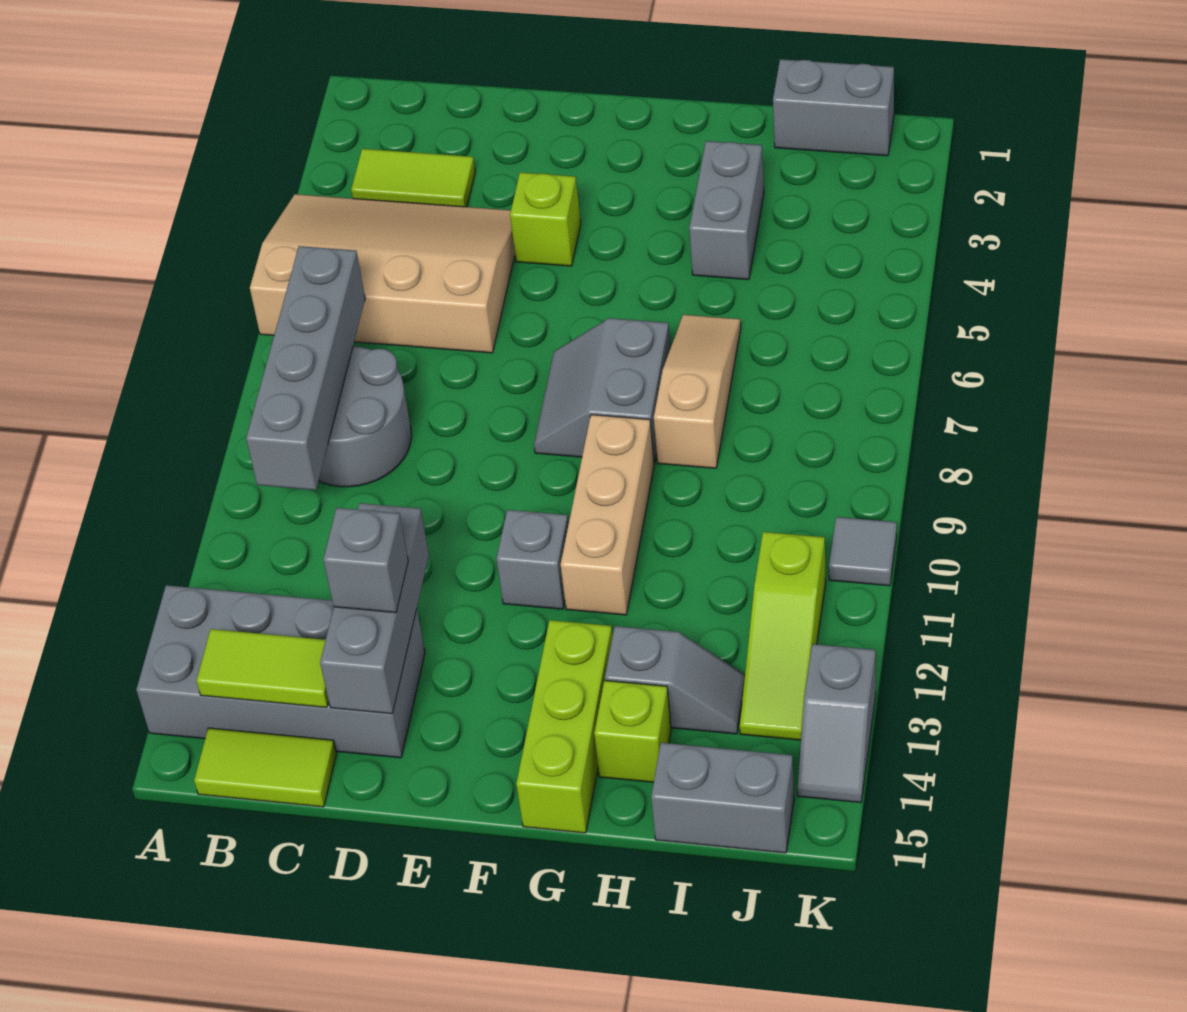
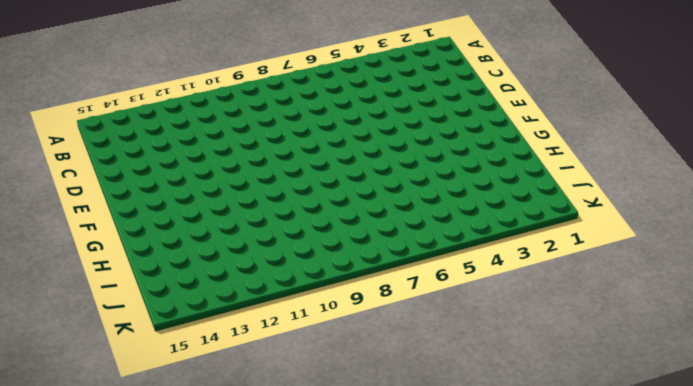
none -> tan slope A4:D6 level 1 top 6
none -> grey brick A13:D14 level 1
none -> lime tile B3:C3 level 1

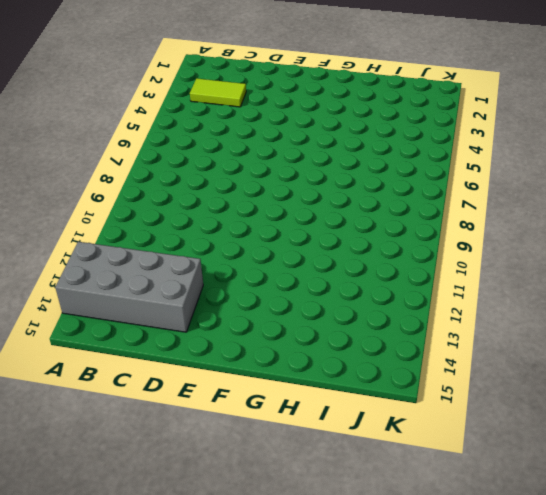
none -> tan slope A4:D6 level 1 top 6
none -> grey round brick B8:C9 level 1
none -> lime tile B15:C15 level 1

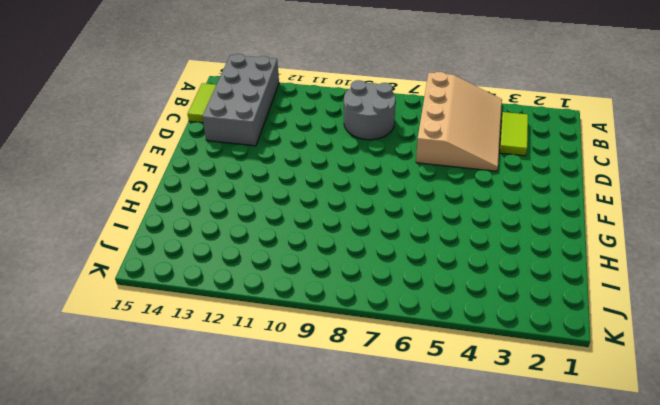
none -> lime brick E4 level 1
none -> grey slope F7:G8 level 1 top G
none -> grey brick F11 level 1

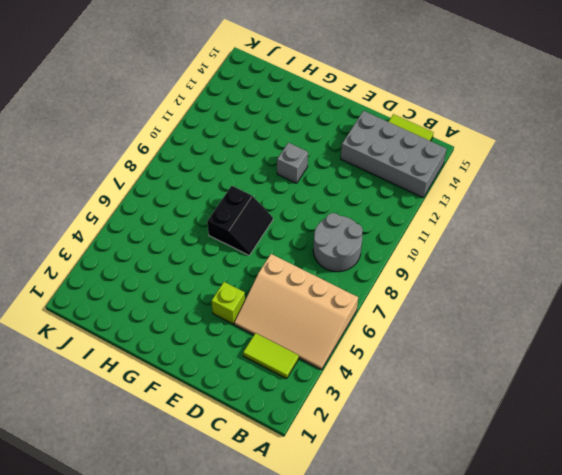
black slope F7:G8 level 1 top G -> grey slope F7:G8 level 1 top G
none -> tan brick G9:G11 level 1
none -> lime brick G13:G15 level 1
none -> grey brick H3:H4 level 1

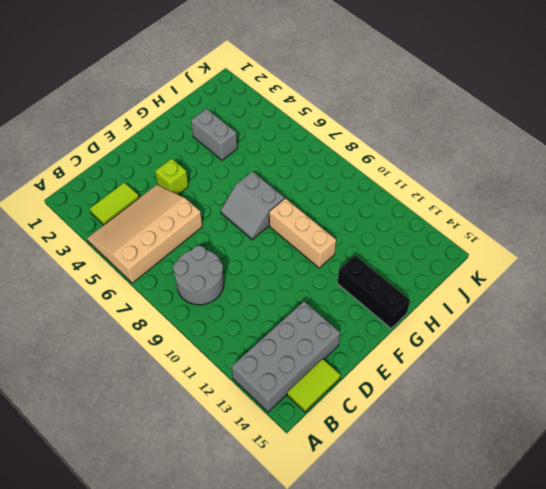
black brick G13:G15 level 1 -> lime brick G13:G15 level 1
none -> grey brick F11 level 1
none -> tan slope H6:H8 level 1 top 8
none -> grey slope H13:I13 level 1 top H

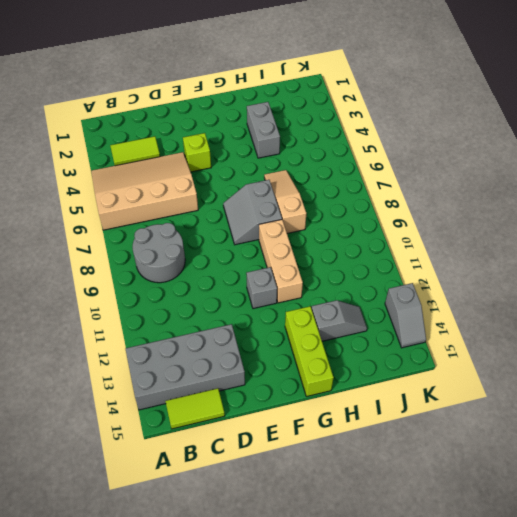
none -> lime brick H14 level 1
none -> grey brick I1:J1 level 1
none -> grey brick I15:J15 level 1

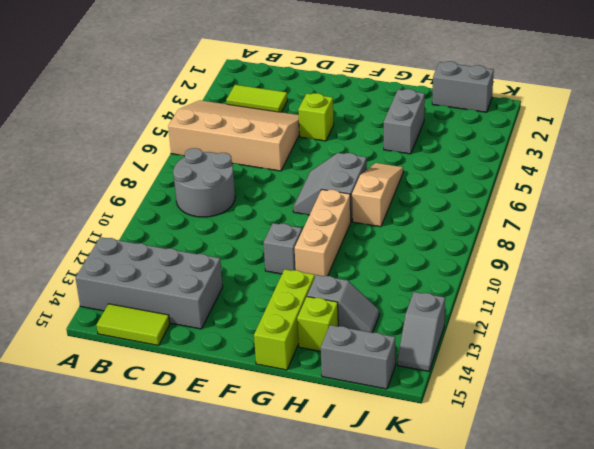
none -> lime slope J11:J13 level 1 top 11
none -> grey tile K10 level 1
none -> grey brick B7:B10 level 2

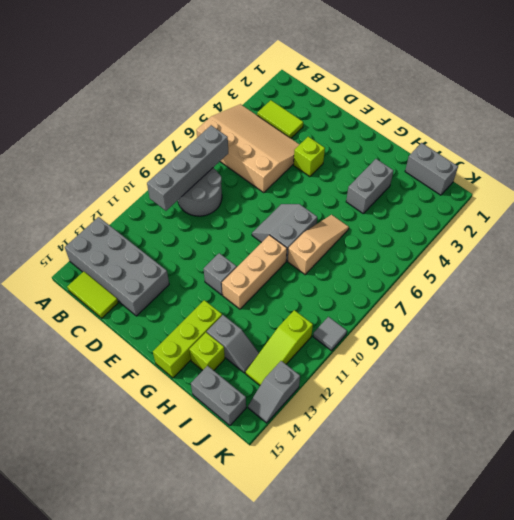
none -> lime tile B14:C14 level 2
none -> grey brick D12:D14 level 2
none -> grey brick D13 level 3

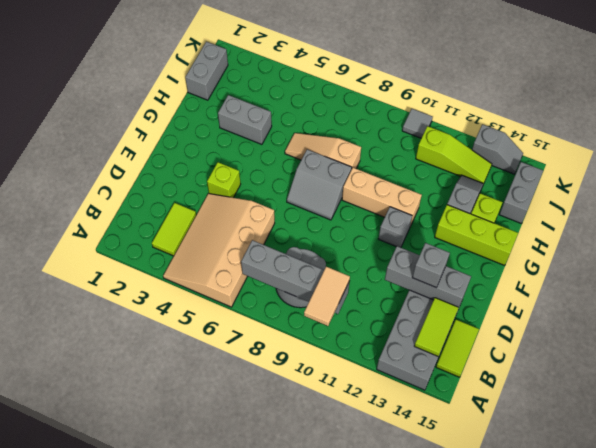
tan tile A10:B10 level 3 -> none

